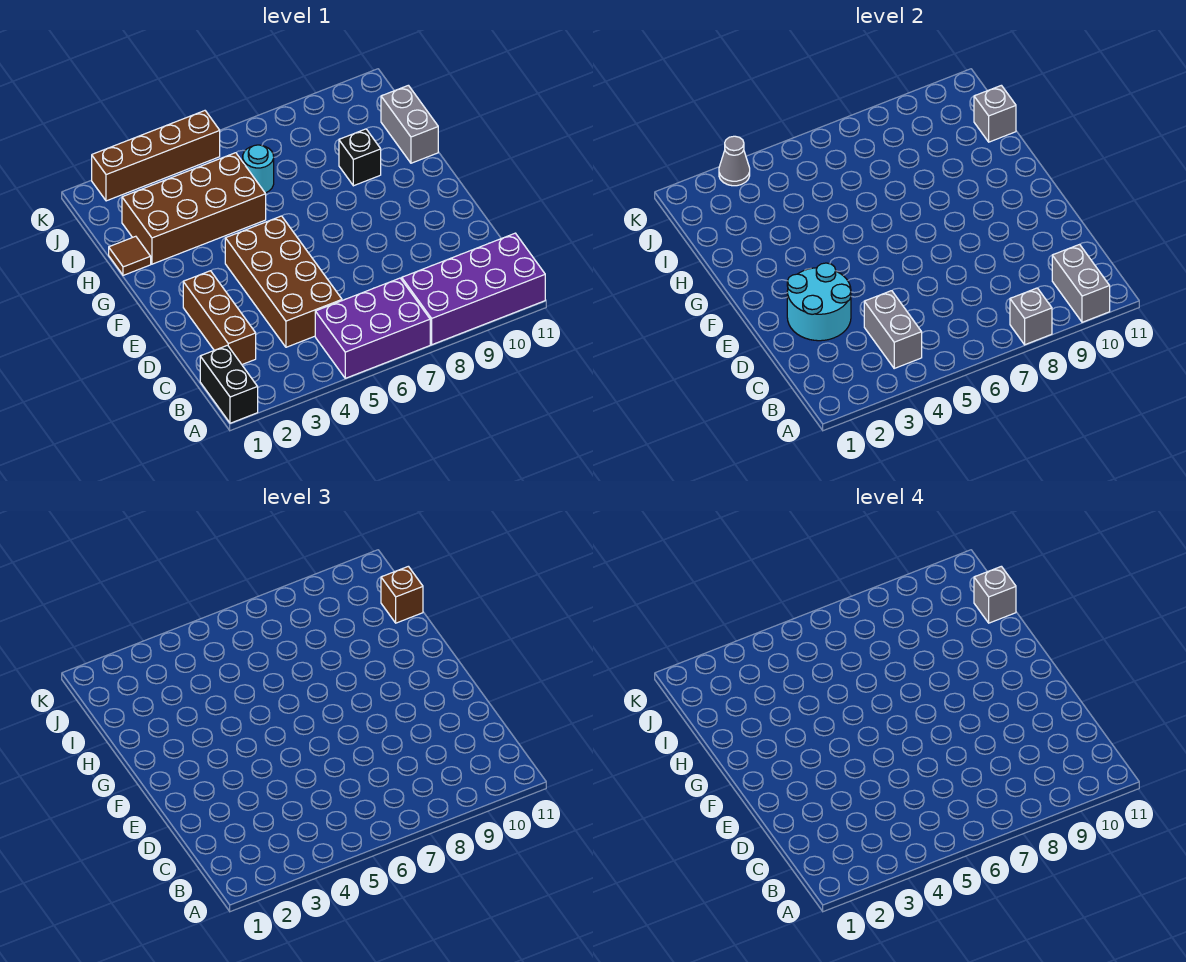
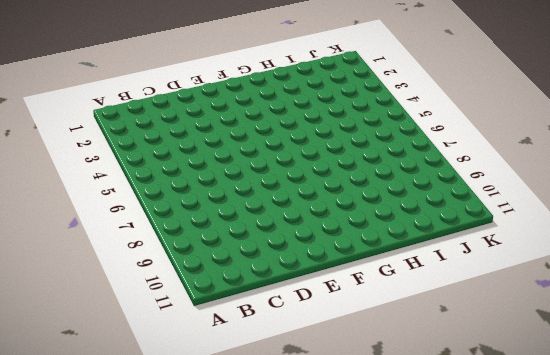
none -> black brick A1:B1 level 1
none -> purple brick A5:B7 level 1
none -> purple brick A8:B11 level 1

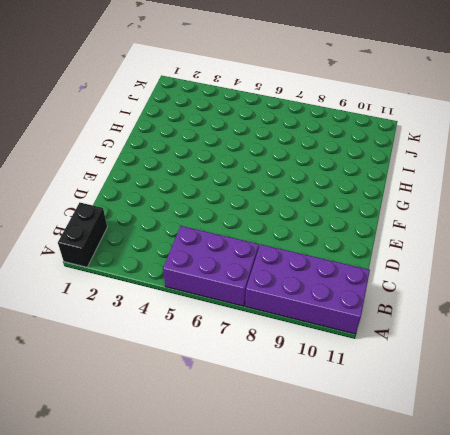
none -> brown brick C2:E2 level 1
none -> brown brick C4:F5 level 1
none -> brown tile H1 level 1

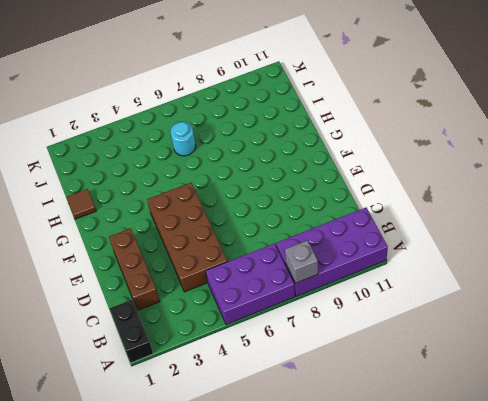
none -> brown brick H2:I5 level 1
none -> black brick H9 level 1
none -> grey brick H11:I11 level 1

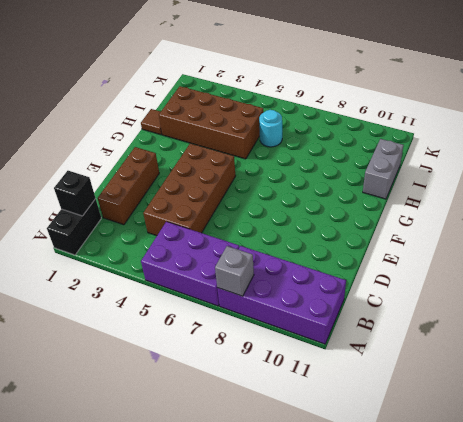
black brick B1 level 2 -> black brick H9 level 1
none -> brown brick K2:K5 level 1
none -> grey brick A10:B10 level 2
none -> grey brick B4:C4 level 2

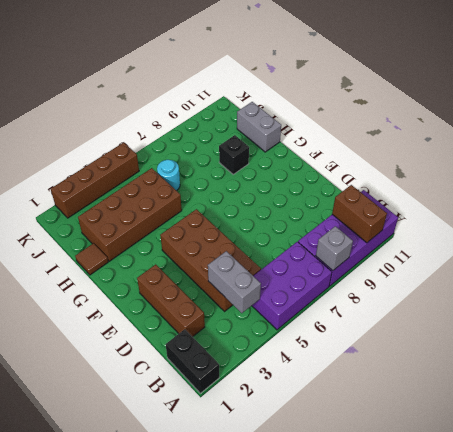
brown brick A10:B10 level 2 -> grey brick A10:B10 level 2
none -> cyan round brick D2:E3 level 2
none -> grey brick I11 level 2
none -> grey cone K3 level 2

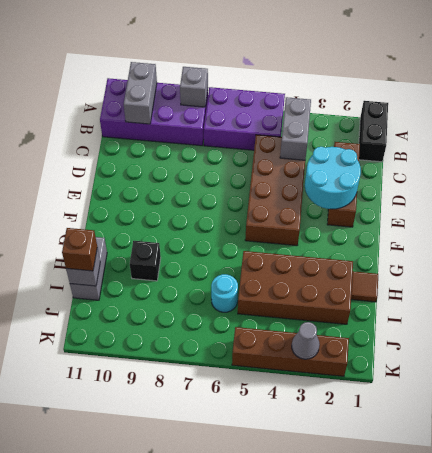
none -> grey brick I11 level 4

